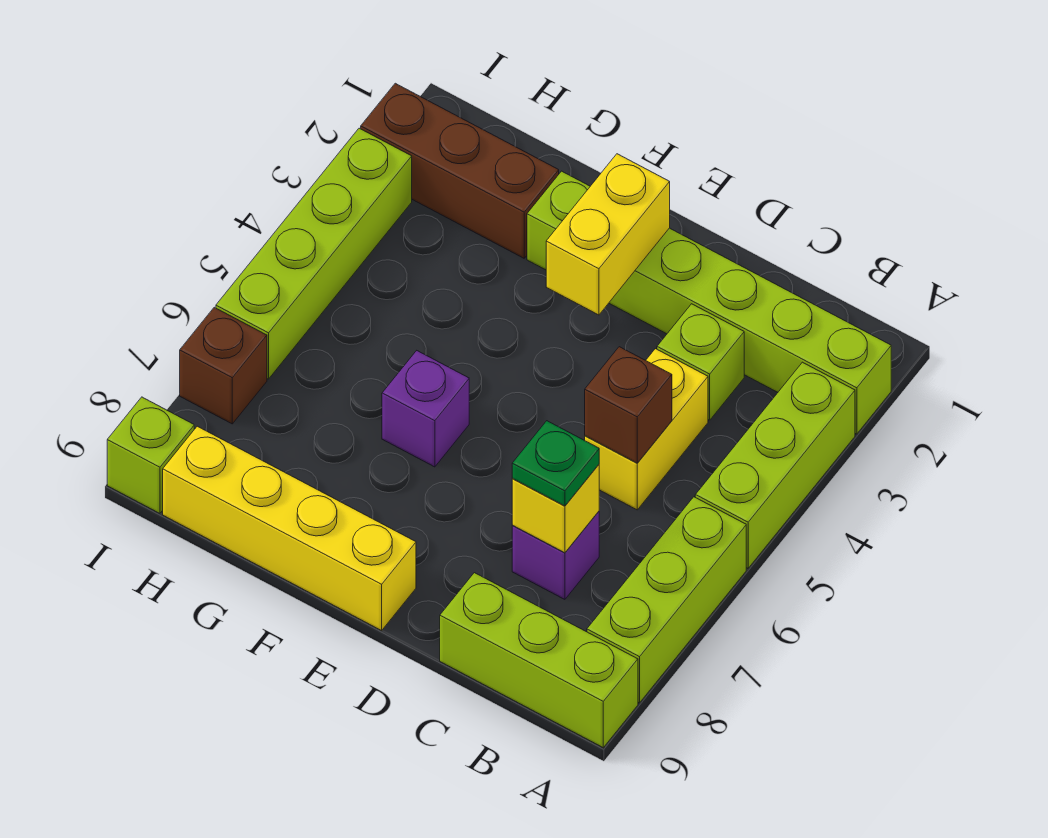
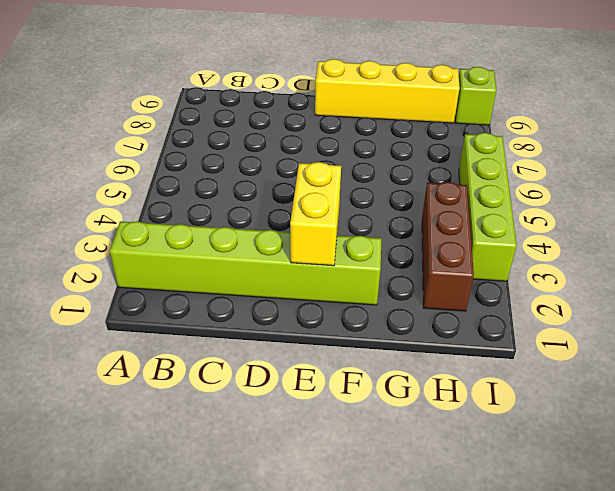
brown brick H2:H4 level 1 -> brown brick G2:I2 level 1
none -> lime brick A3:A5 level 1
none -> lime brick A6:A8 level 1
none -> lime brick A9:C9 level 1

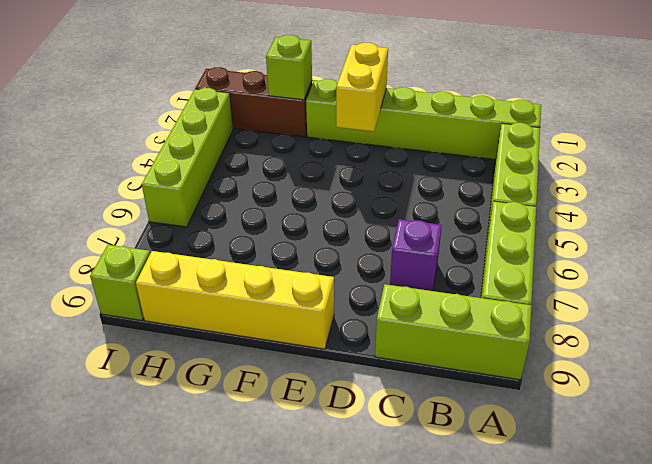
lime brick G2 level 2 -> lime brick C3 level 1
none -> yellow brick C4:C5 level 1
none -> purple brick F6 level 1
none -> brown brick I7 level 1

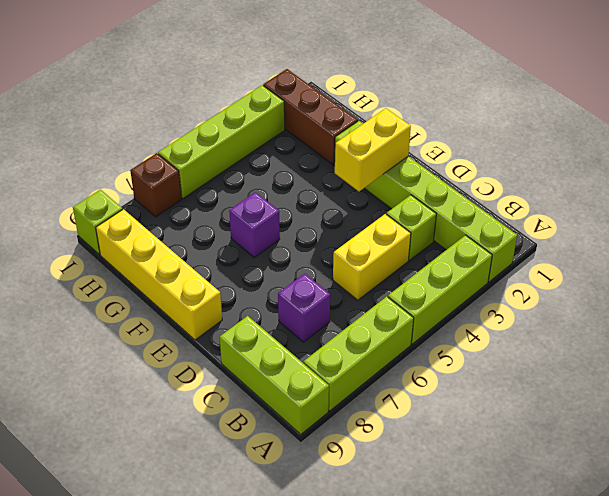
none -> brown brick C5 level 2
none -> yellow brick C7 level 2
none -> green plate C7 level 3

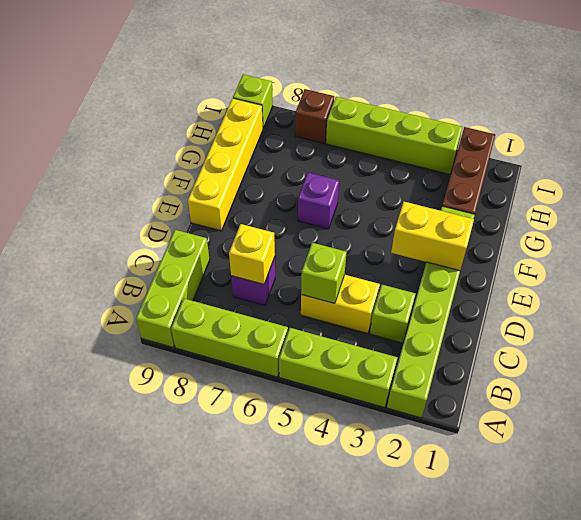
lime brick C5 level 2 -> brown brick C5 level 2
none -> green plate C7 level 3

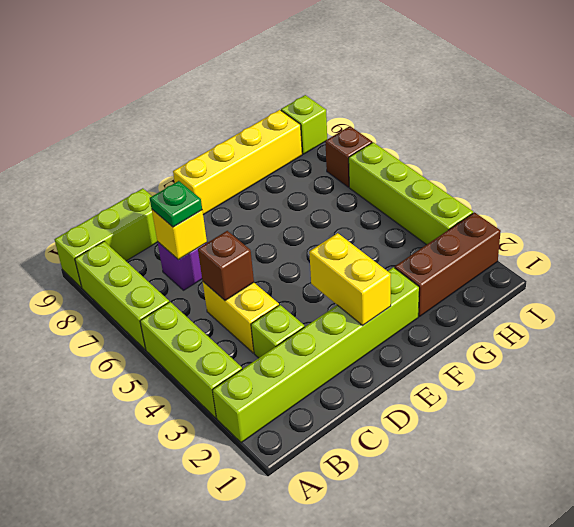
none -> purple brick F6 level 1

